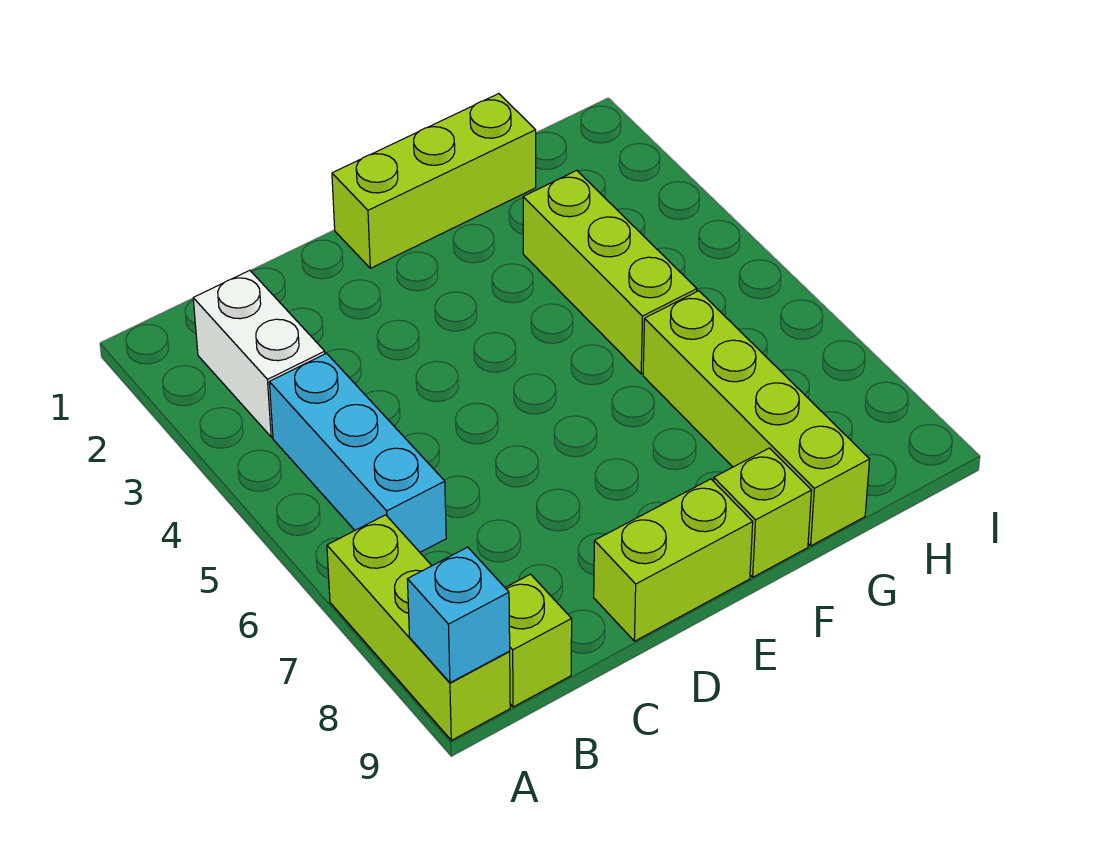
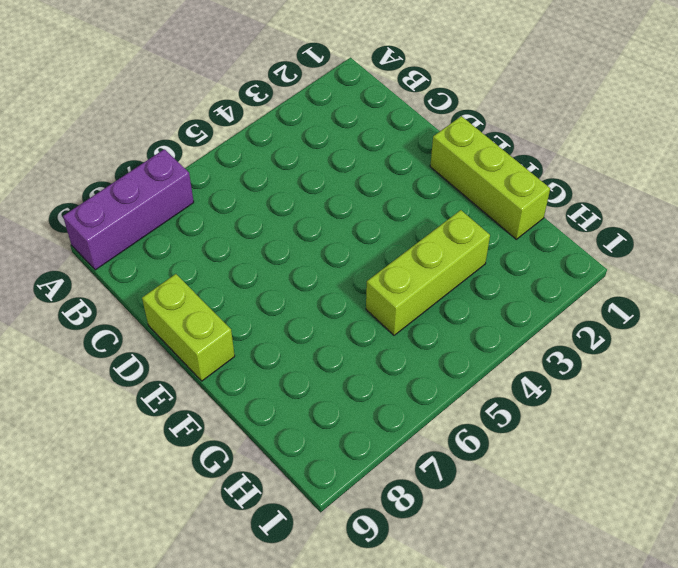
purple brick A7:A9 level 1 -> lime brick A7:A9 level 1
none -> white brick B2:B3 level 1
none -> cyan brick B4:B6 level 1

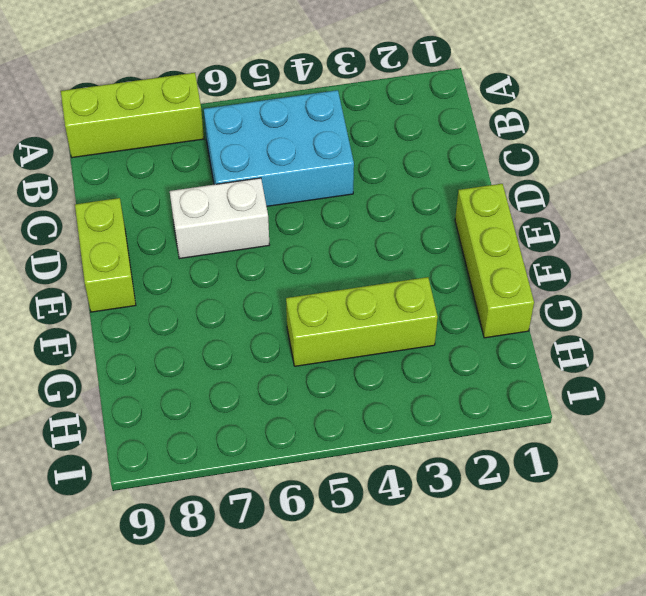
cyan brick B4:C6 level 1 -> cyan brick B4:B6 level 1
white brick D6:D7 level 1 -> white brick B2:B3 level 1
none -> lime brick B9 level 1
none -> lime brick F9 level 1

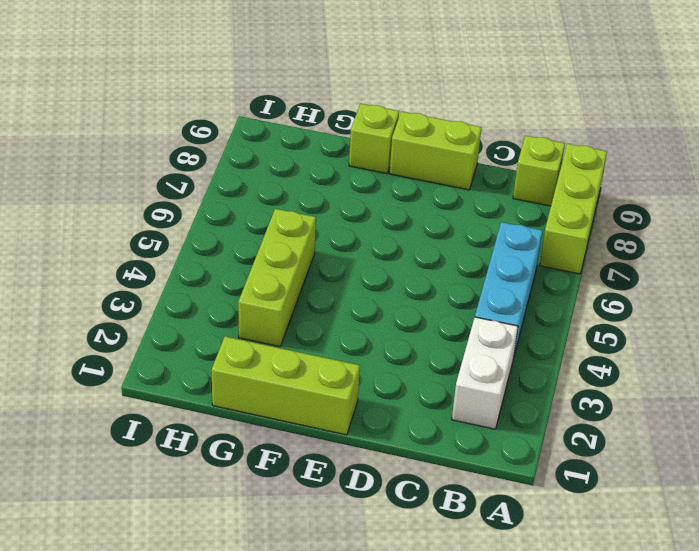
none -> lime brick G6:G9 level 1
none -> cyan brick A9 level 2

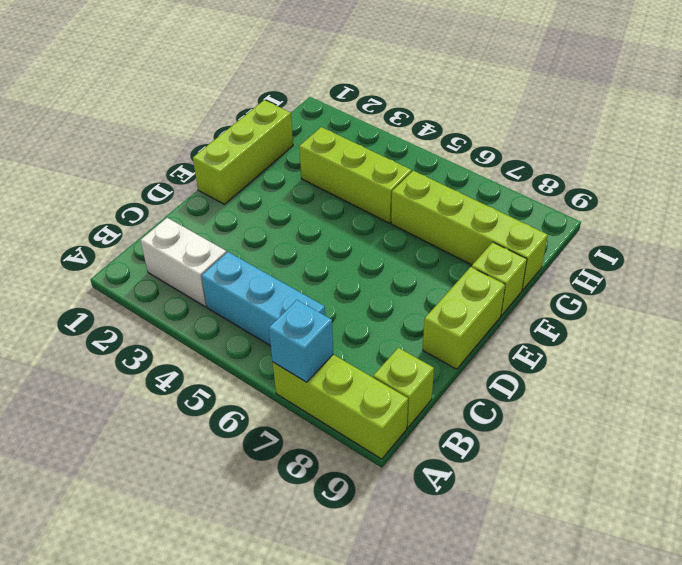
cyan brick A7 level 2 -> cyan brick A9 level 2

